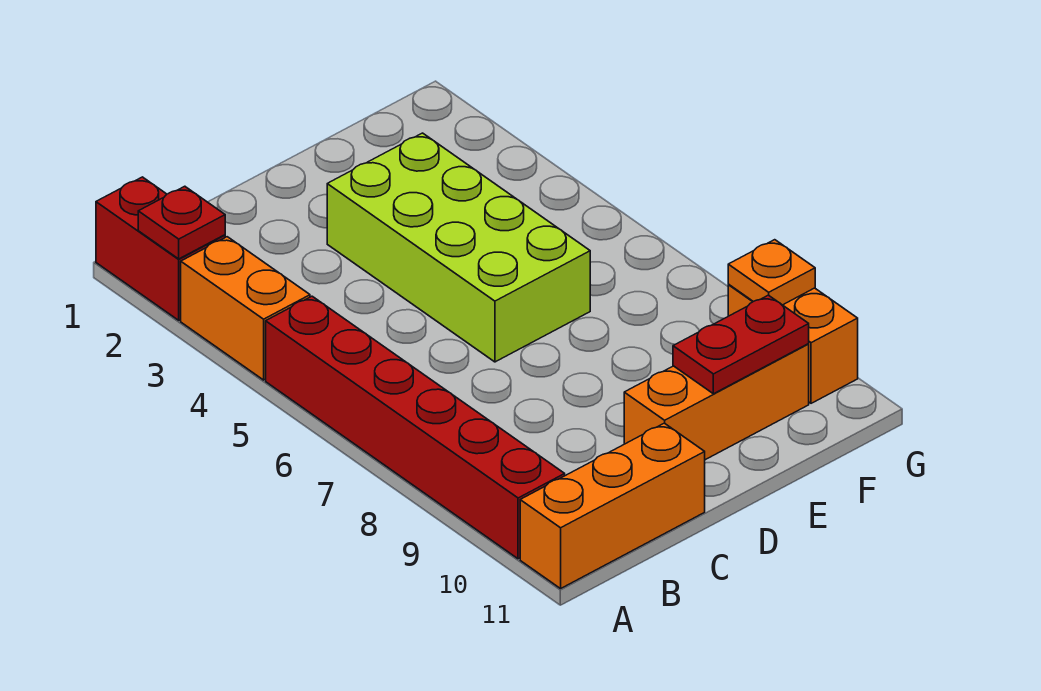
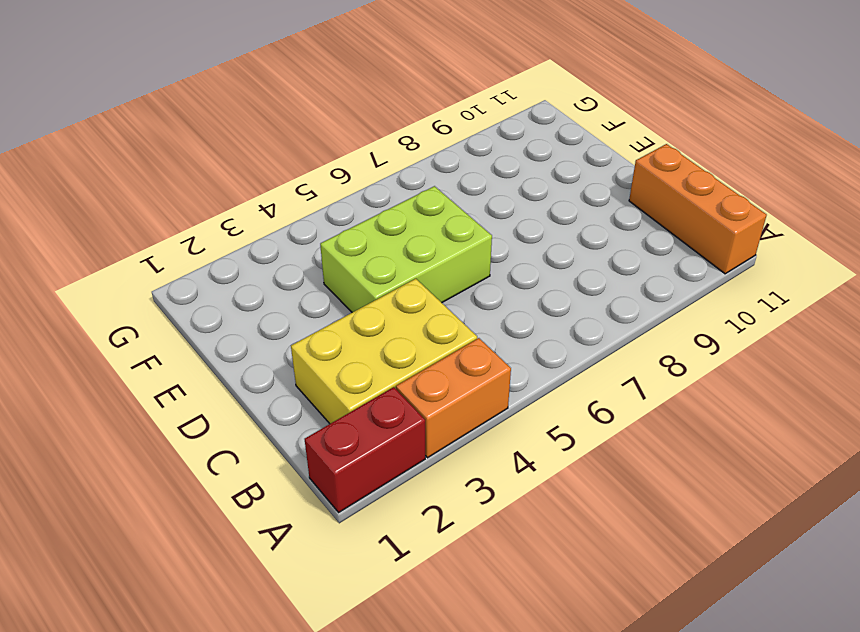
yellow brick B2:C4 level 1 -> none
lime brick D4:E6 level 1 -> lime brick D3:E6 level 1
none -> red brick A5:A10 level 1
none -> orange brick D10:F10 level 1

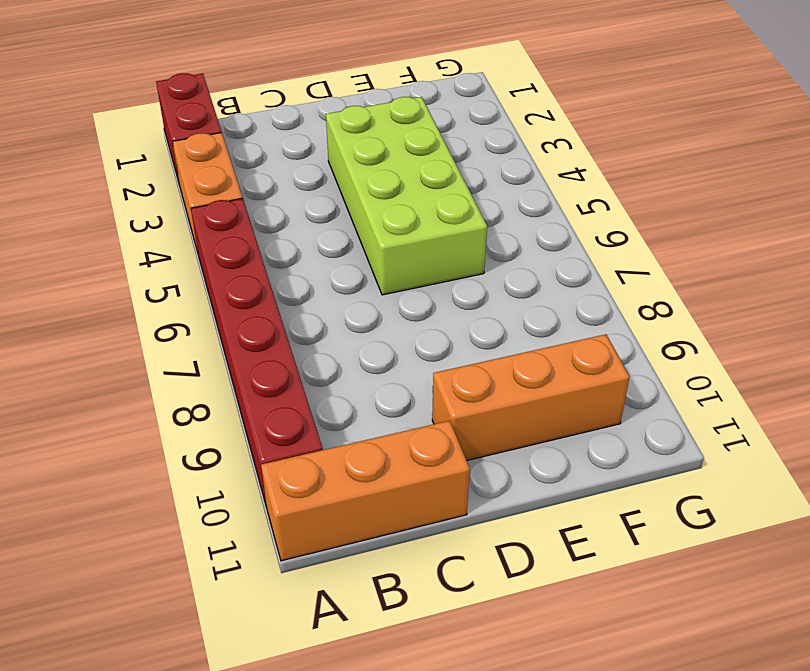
none -> orange brick G9:G10 level 1
none -> red plate A2 level 2

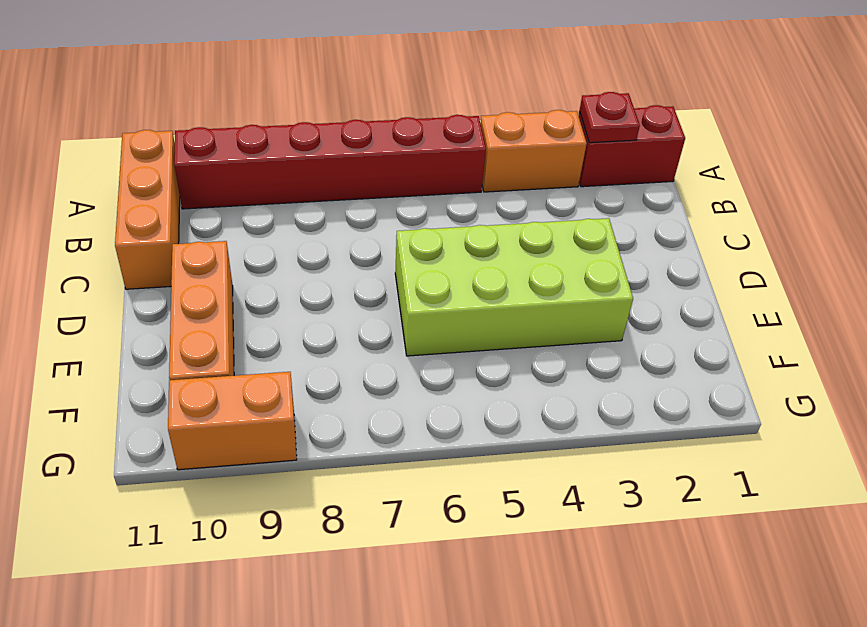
none -> red plate E10:F10 level 2
none -> orange plate G9 level 2

